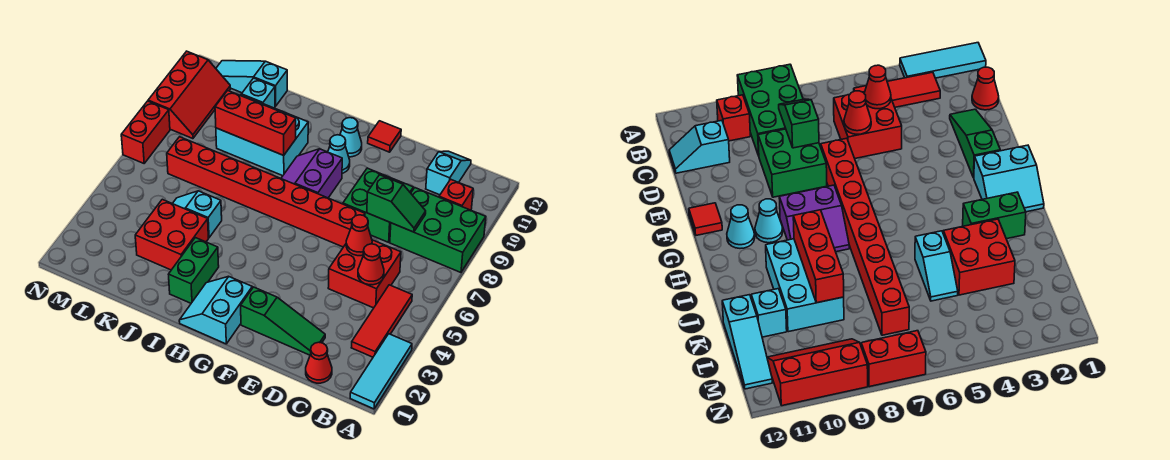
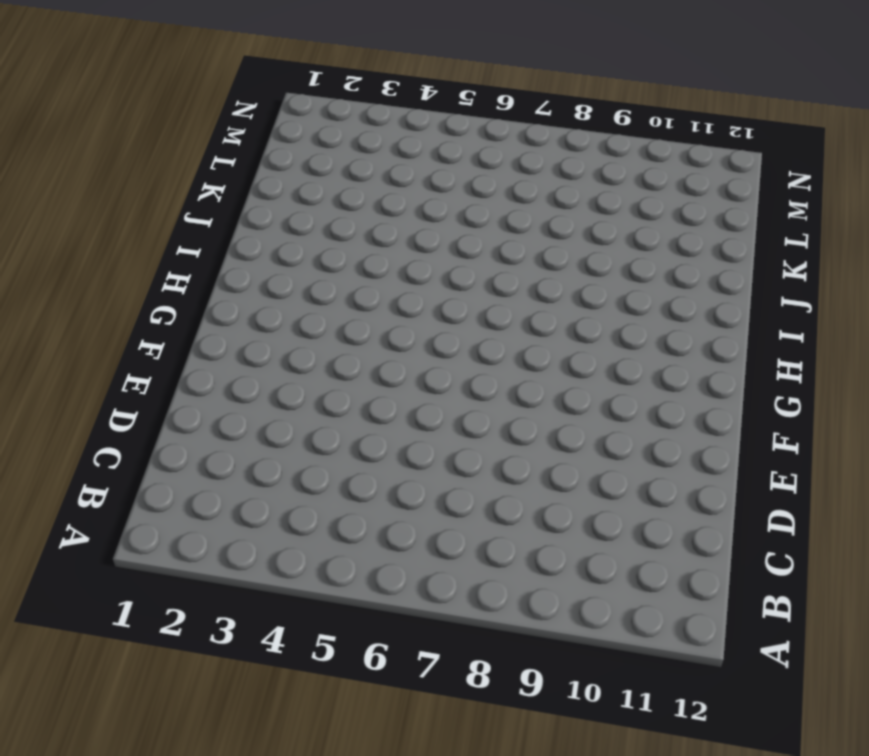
none -> cyan tile A1:A3 level 1
none -> green brick A8:C9 level 1
none -> red tile B3:B5 level 1

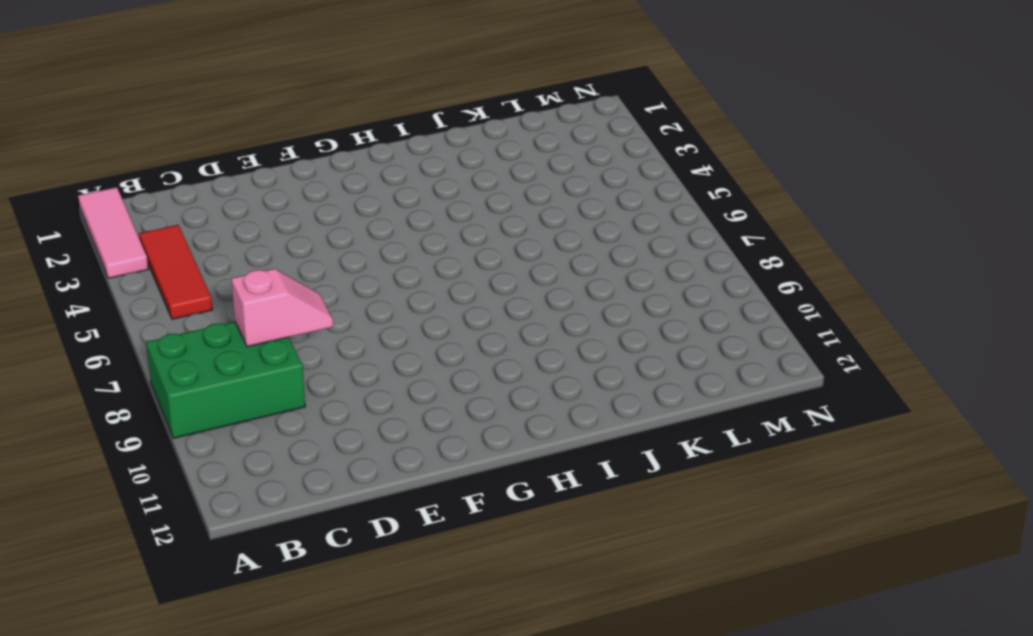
pink tile A1:A3 level 1 -> cyan tile A1:A3 level 1
pink slope C8:D8 level 2 top C -> green slope C8:D8 level 2 top D
none -> red brick B10 level 1
none -> red cone C1 level 1
none -> red brick C5:D6 level 1

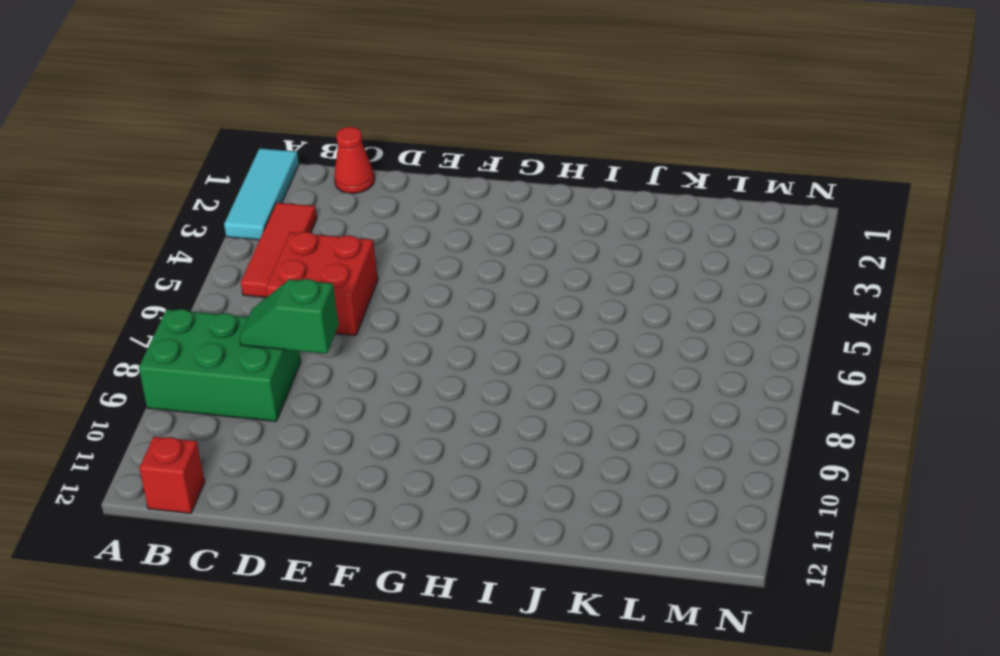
red brick B12 level 1 -> red brick B10 level 1
none -> cyan slope C11:C12 level 1 top 11
none -> green slope D2:F2 level 1 top F
none -> green brick D8:E9 level 1

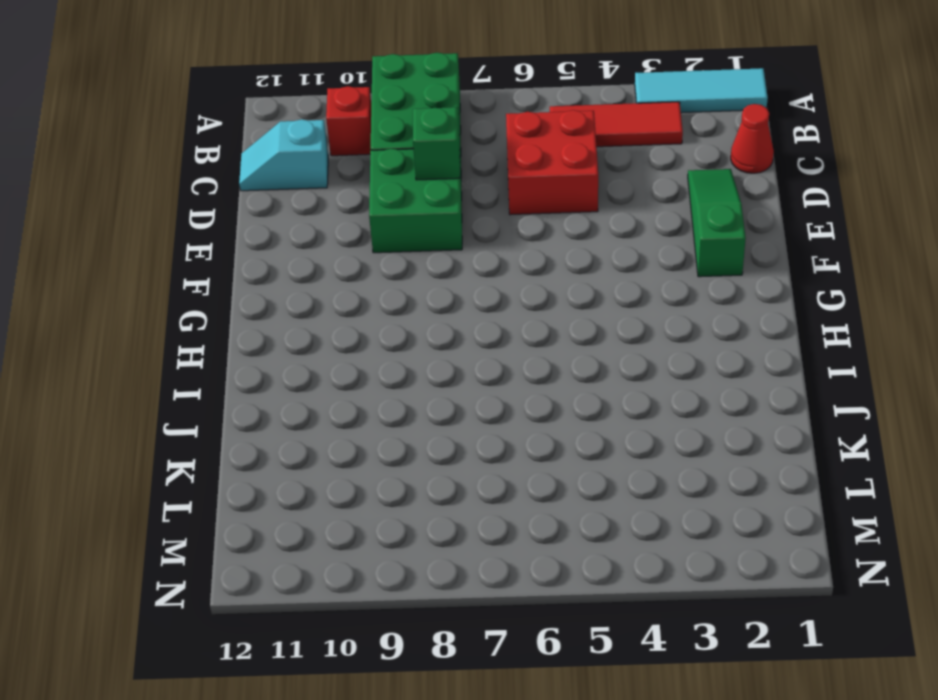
none -> red brick E7:L7 level 1
none -> red tile F12 level 1
none -> cyan slope G1:H2 level 1 top G

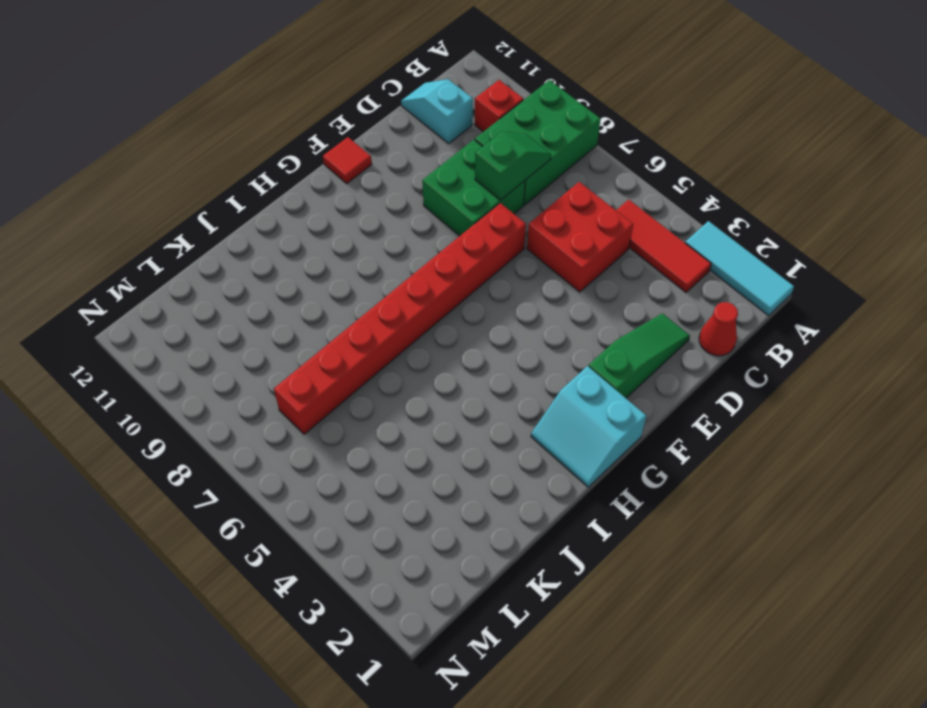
none -> purple slope G8:H9 level 1 top G
none -> cyan cone G10 level 1
none -> cyan cone G11 level 1

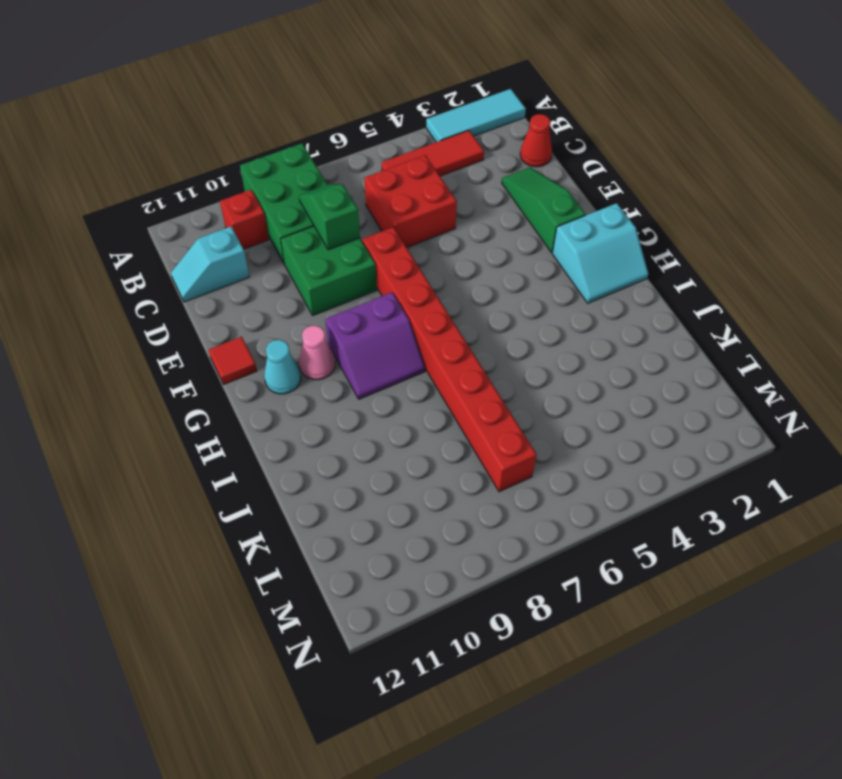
pink cone G10 level 1 -> cyan cone G10 level 1
none -> green brick I2:I3 level 1
none -> cyan brick I9:K10 level 1
none -> red brick J3:K4 level 1

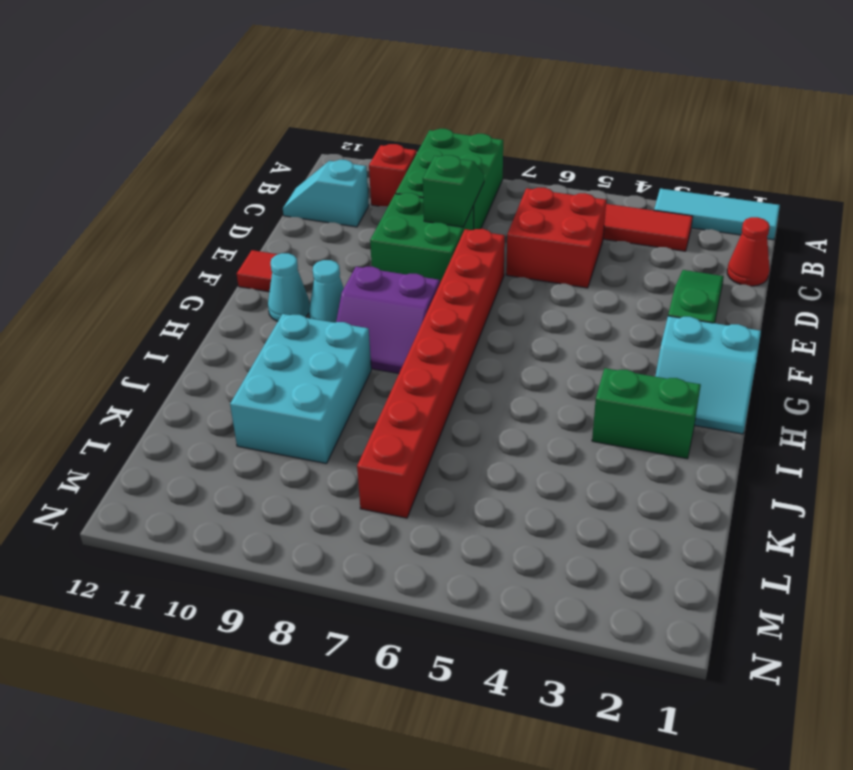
none -> red brick J3:K4 level 1
none -> cyan slope J5:K5 level 1 top J
none -> cyan brick K11 level 1

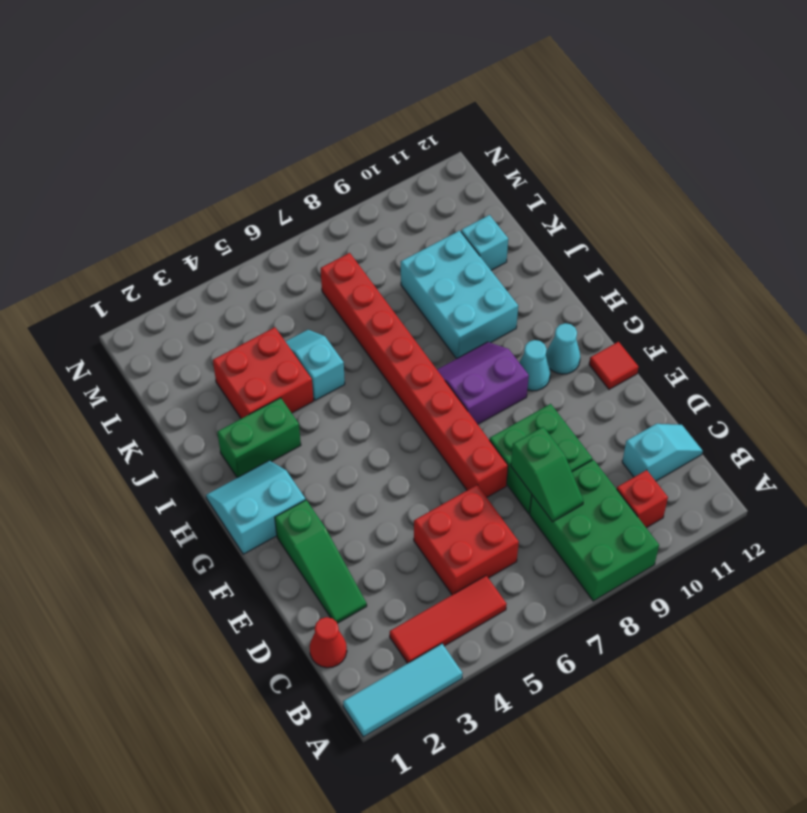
none -> cyan slope K12:M12 level 1 top K
none -> red slope M9:N11 level 1 top N
none -> red brick N7:N8 level 1

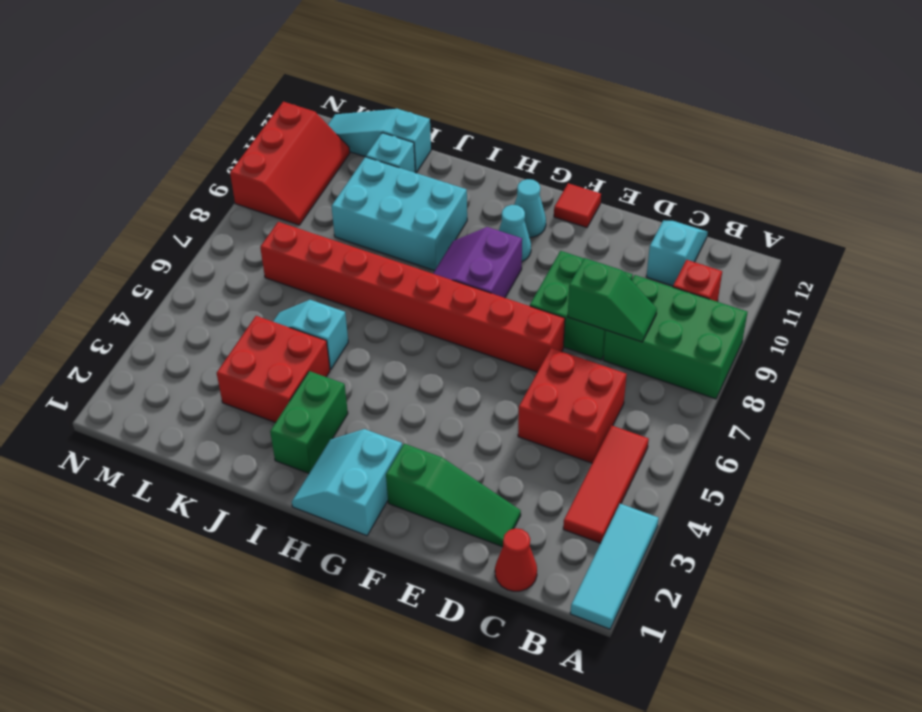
none -> red brick N7:N8 level 1
none -> red cone C5 level 2
none -> red cone D6 level 2

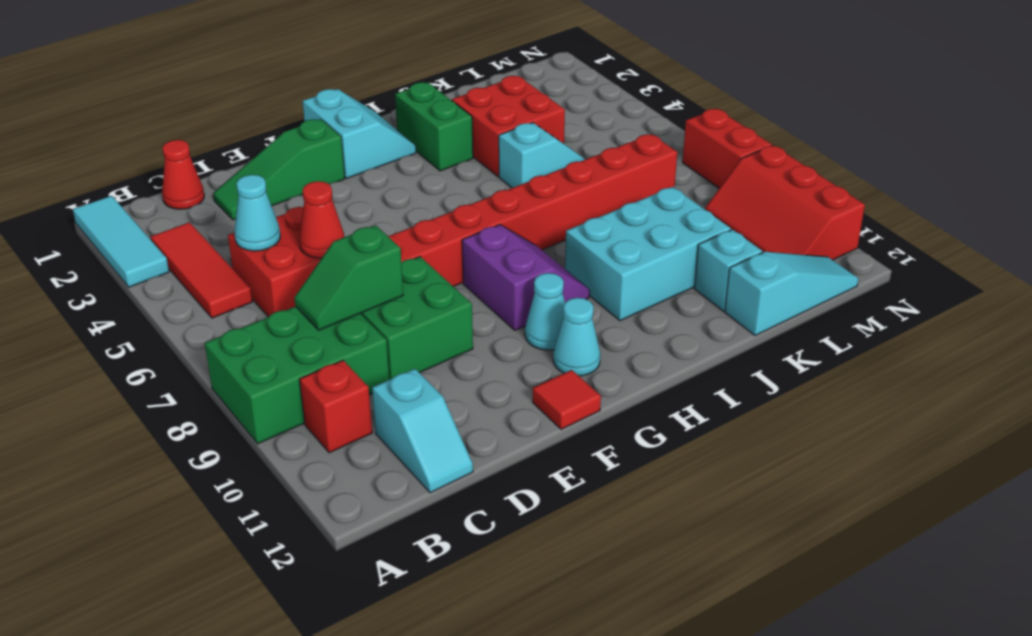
cyan cone C5 level 2 -> red cone C5 level 2
none -> red brick I9:K9 level 2

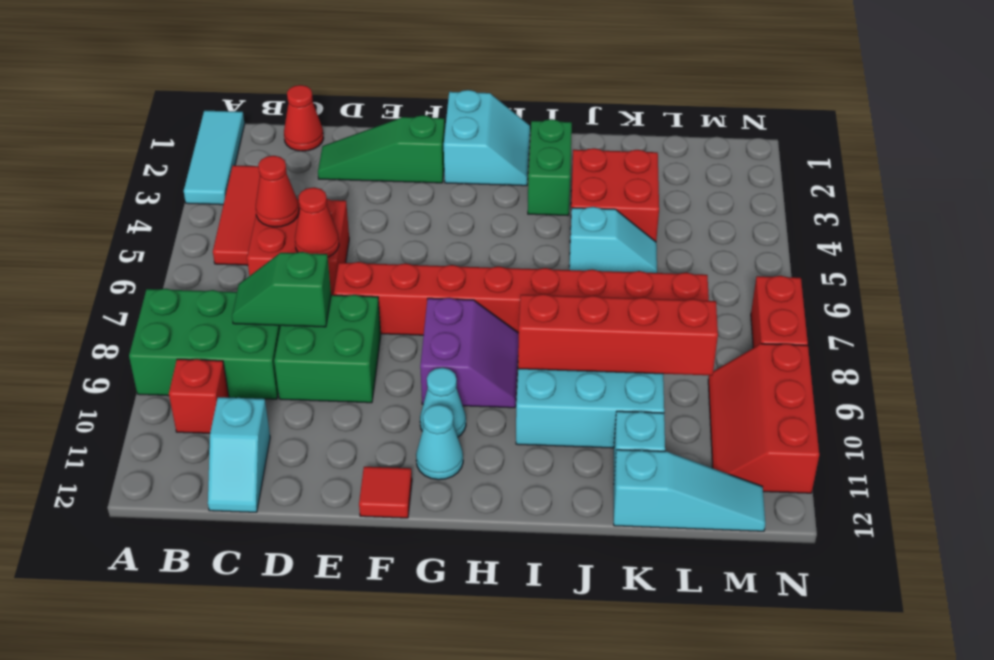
red brick I9:L9 level 2 -> red brick I9:K9 level 2

